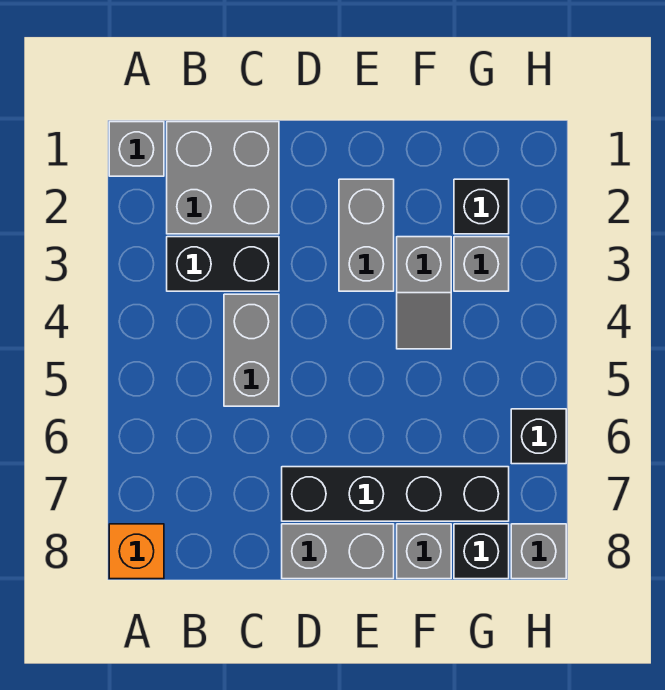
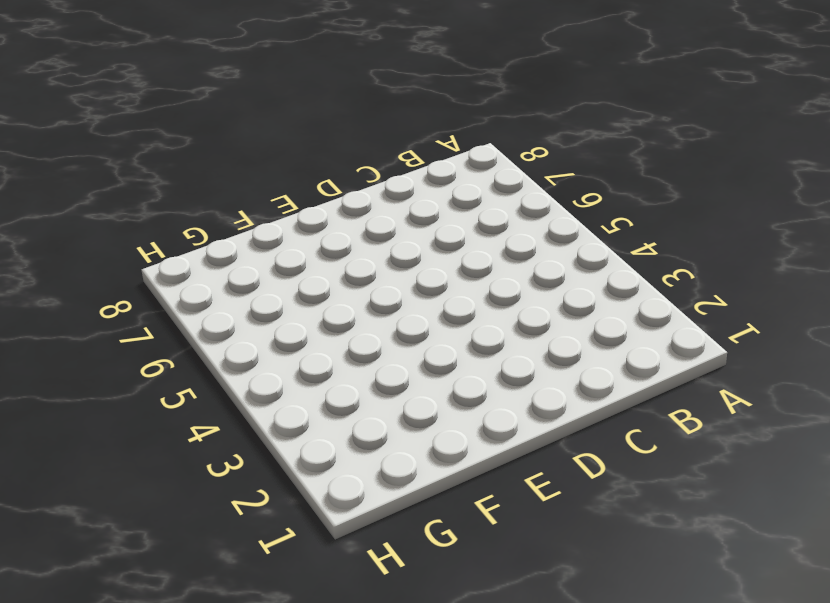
none -> grey brick A1 level 1
none -> orange brick A8 level 1
none -> grey brick B1:C2 level 1

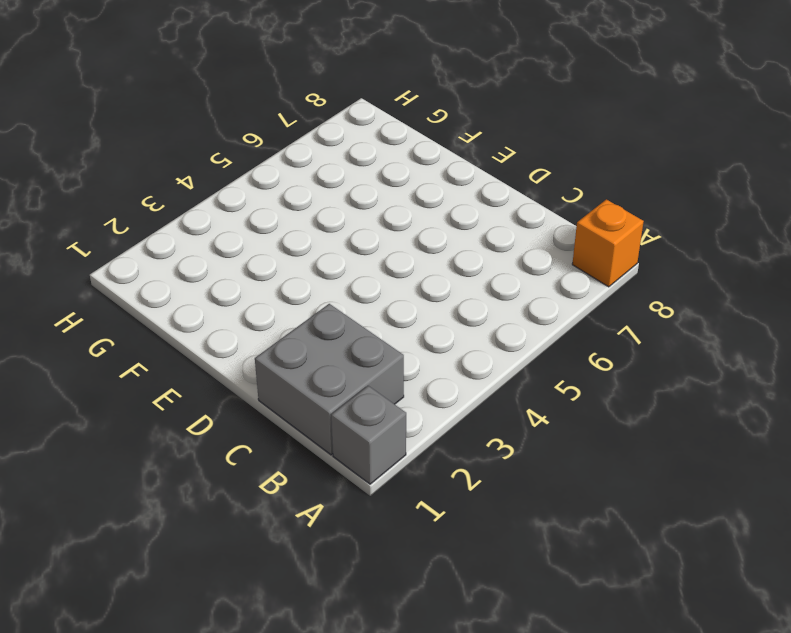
none -> black brick B3:C3 level 1
none -> grey brick C4:C5 level 1
none -> black brick D7:G7 level 1

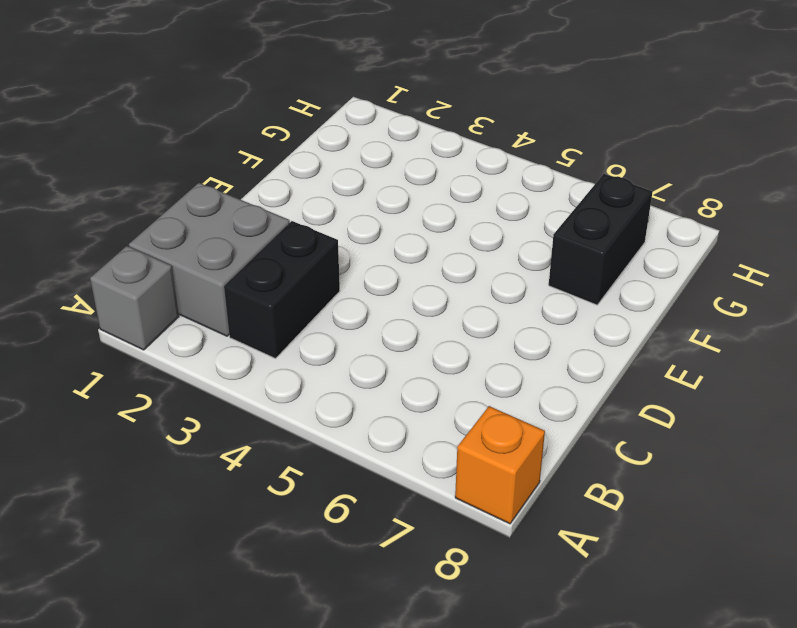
black brick F7:G7 level 1 -> black brick D7:G7 level 1
none -> grey brick C4:C5 level 1
none -> grey brick D8:E8 level 1
none -> grey brick E2:E3 level 1

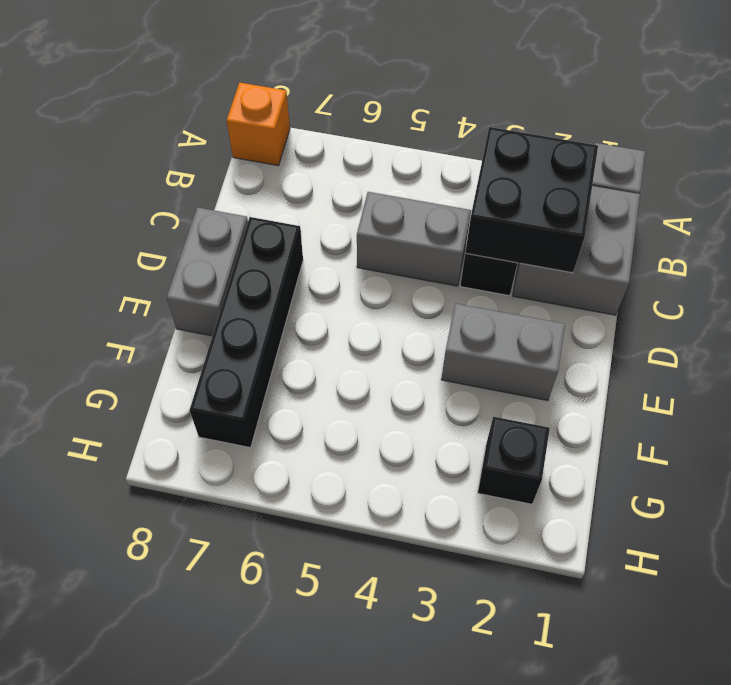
black brick B2:C3 level 2 -> none
none -> grey slope F3:F4 level 1 top 3
none -> grey brick F8 level 1
none -> grey brick G3 level 1

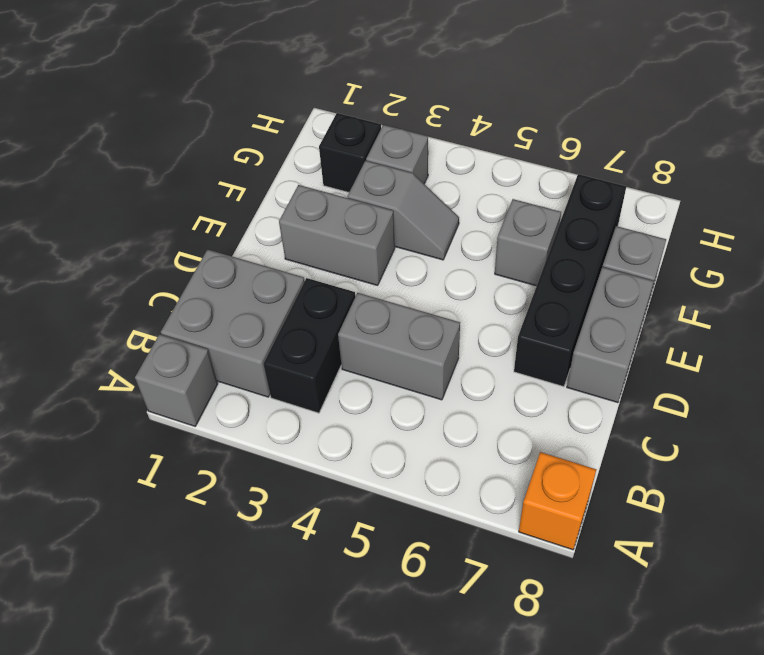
grey brick F6 level 1 -> grey brick H8 level 1
none -> black brick G8 level 1
none -> black brick H6 level 1

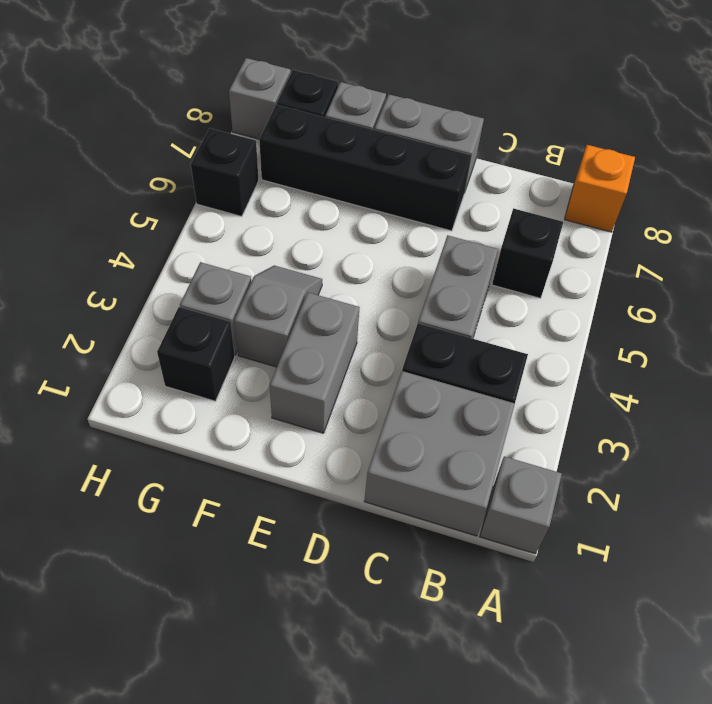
black brick B6 level 1 -> none

